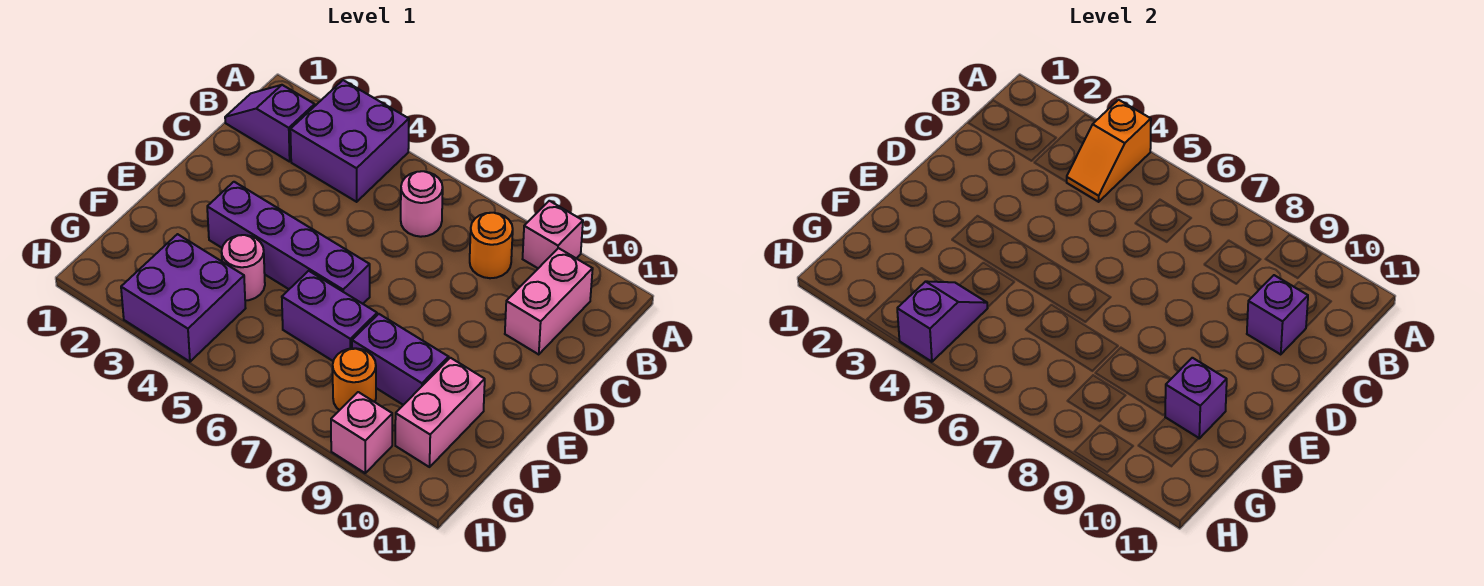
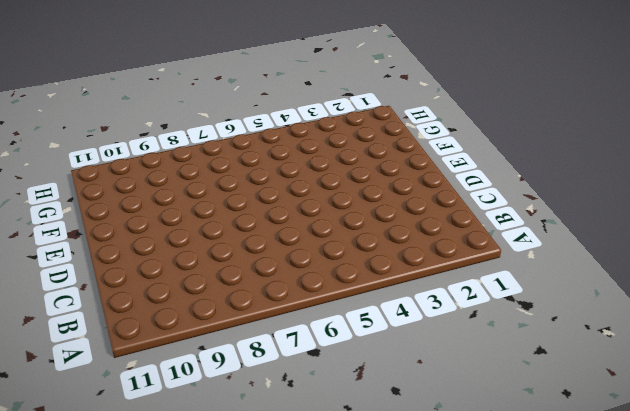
none -> purple brick A3:B4 level 1
none -> pink brick A9 level 1
none -> purple slope B1:B2 level 1 top 2

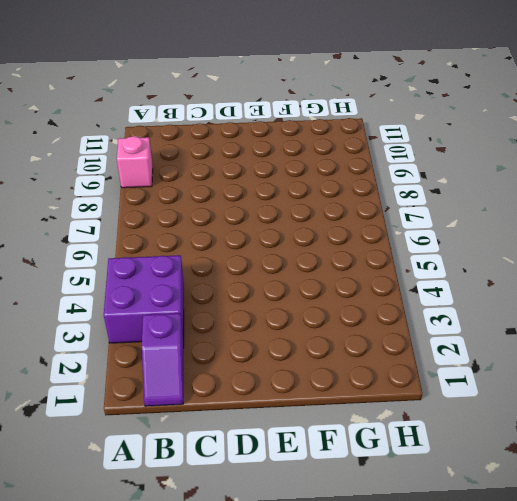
none -> pink round brick B6 level 1
none -> orange round brick B8 level 1
none -> pink brick B10:C10 level 1

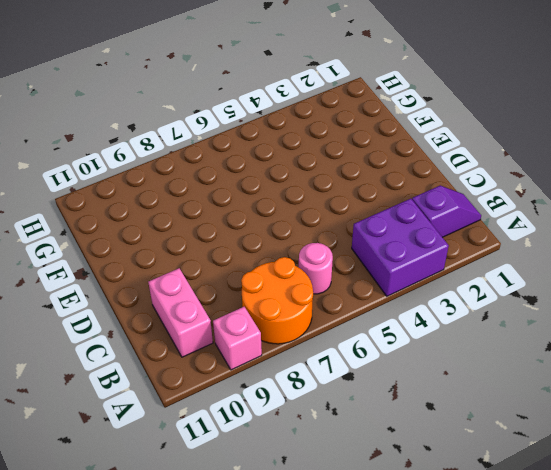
orange round brick A7:B8 level 1 -> orange round brick B8 level 1
none -> purple brick E3:E6 level 1
none -> pink round brick F4 level 1
none -> purple brick F6:F7 level 1

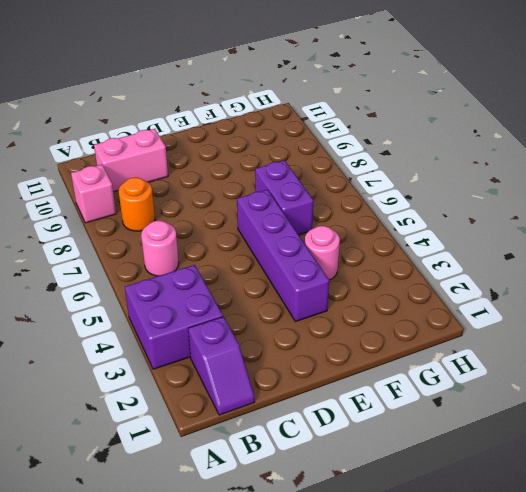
none -> purple brick F8:F9 level 1
none -> pink brick F10:G10 level 1
none -> purple brick G3:H4 level 1

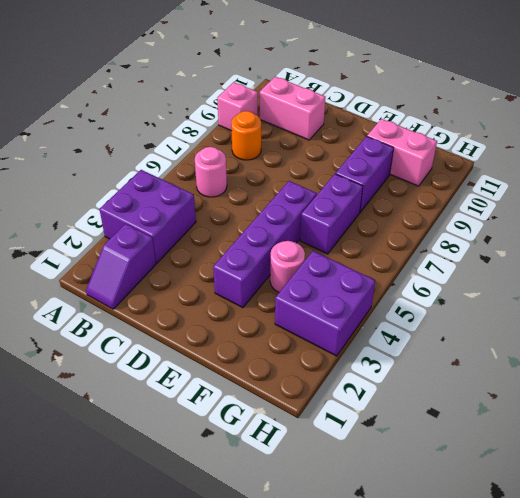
none -> orange round brick G8 level 1
none -> pink brick H9 level 1
none -> orange slope A4:B4 level 2 top A

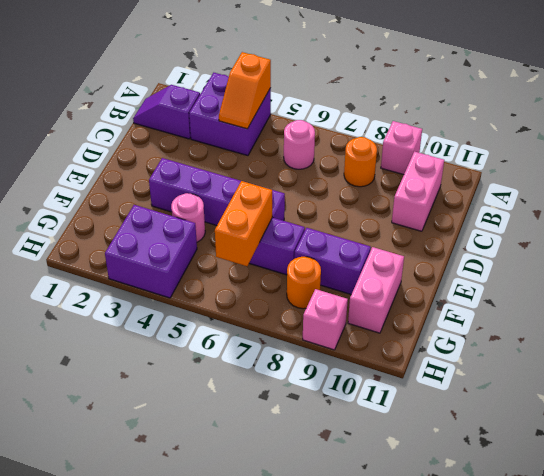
orange brick F6:G6 level 2 -> none
none -> purple brick C10 level 2
none -> purple brick F10 level 2
none -> purple slope G4:H4 level 2 top H

